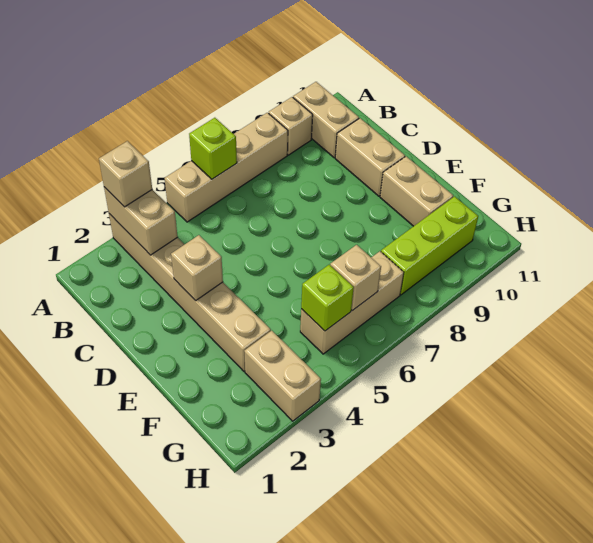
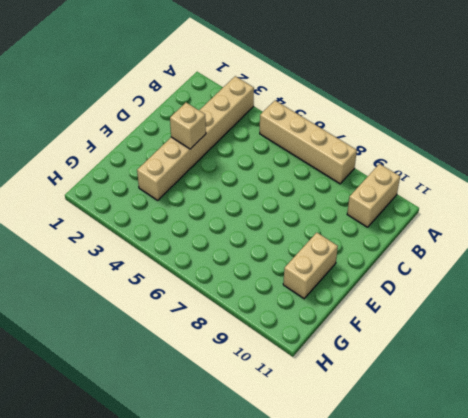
none -> tan brick A9 level 1
none -> tan brick C10:D10 level 1
none -> tan brick G3:H3 level 1

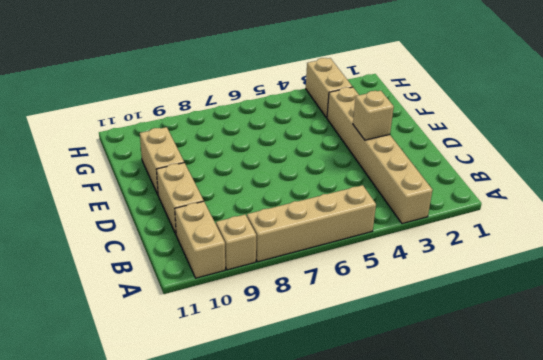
none -> tan brick G5:G7 level 1
none -> lime brick G8:G10 level 1
none -> tan brick A3:B3 level 2

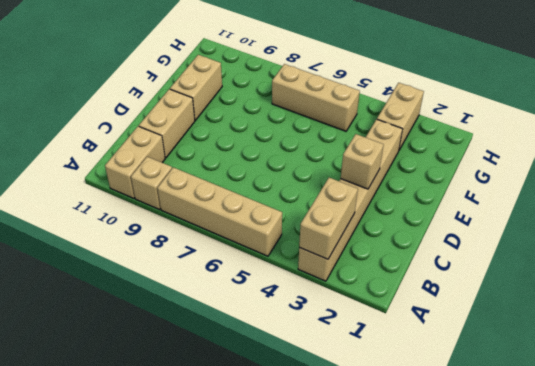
none -> lime brick G8:G10 level 1
none -> lime brick A6 level 2
none -> lime brick G5 level 2

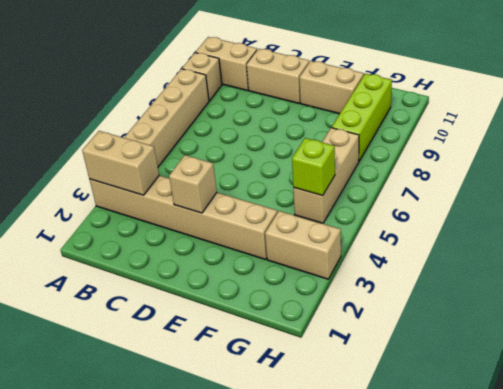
none -> lime brick A6 level 2
none -> tan brick G6 level 2
none -> tan brick A3 level 3

